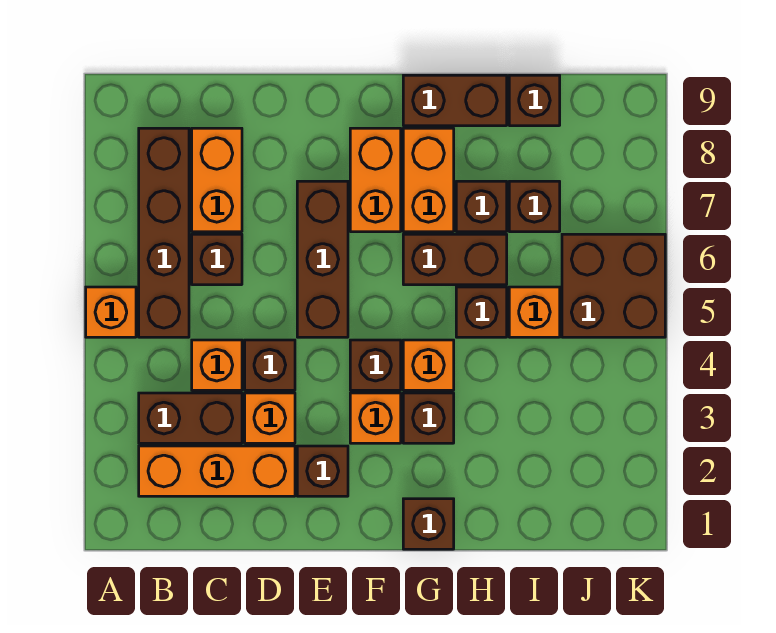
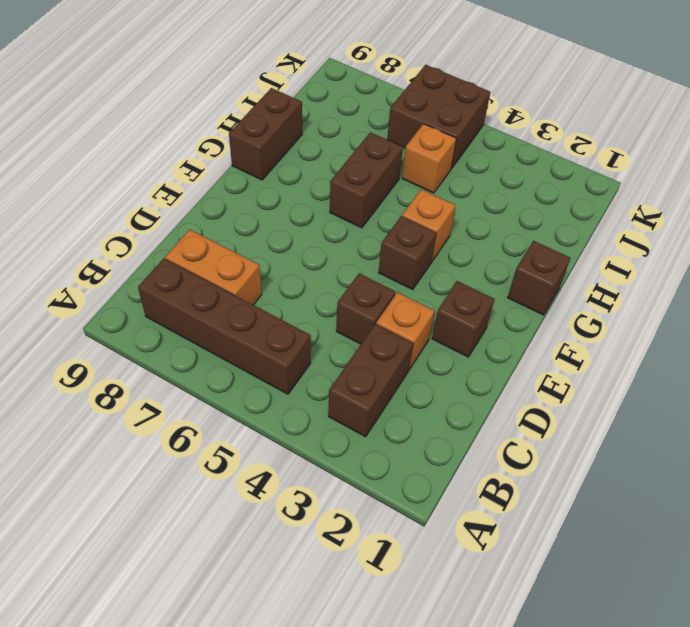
none -> orange brick A5 level 1
none -> orange brick B2:D2 level 1
none -> orange brick C4 level 1

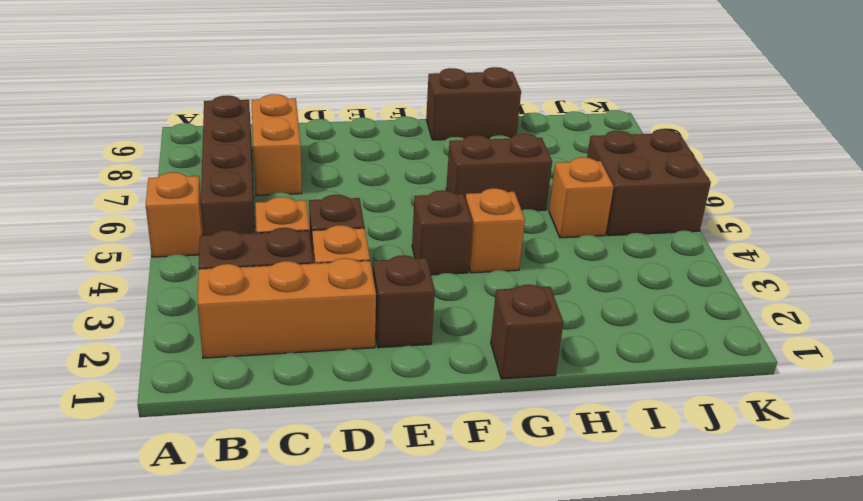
none -> brown brick C6 level 1
none -> brown brick E5:E7 level 1
none -> orange brick F3 level 1

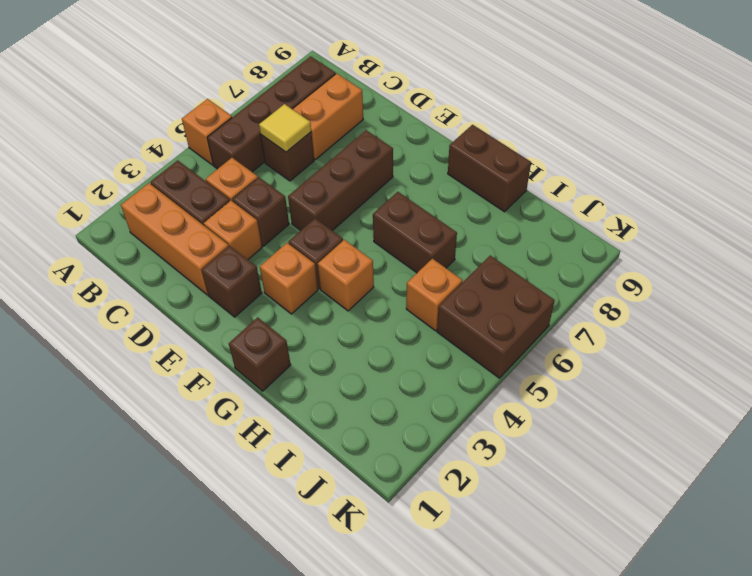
yellow tile C6 level 2 -> none
none -> orange brick F7:F8 level 1
none -> brown brick G3 level 1
none -> orange brick G7:G8 level 1

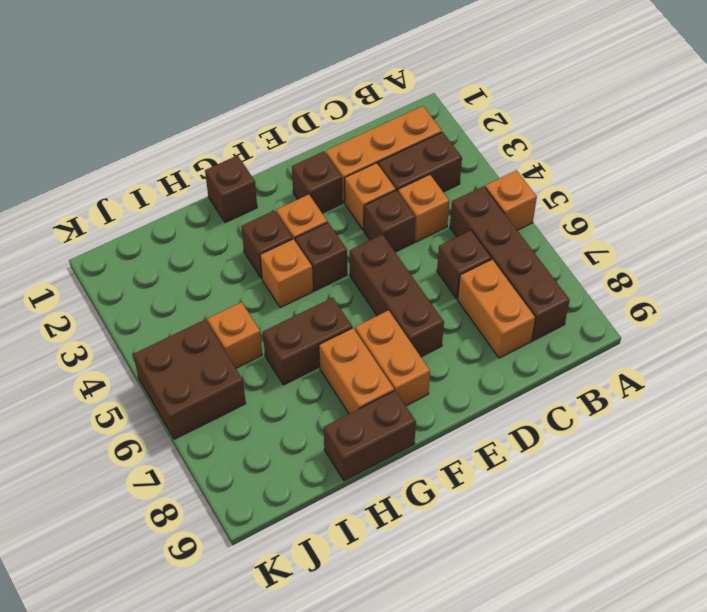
none -> brown brick H5 level 1
none -> brown brick H7 level 1
none -> brown brick I7 level 1

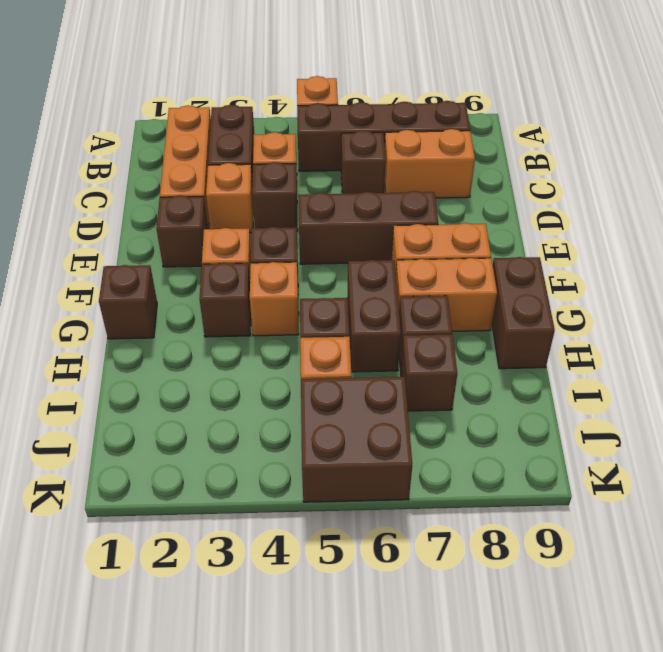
none -> brown brick I9 level 1

